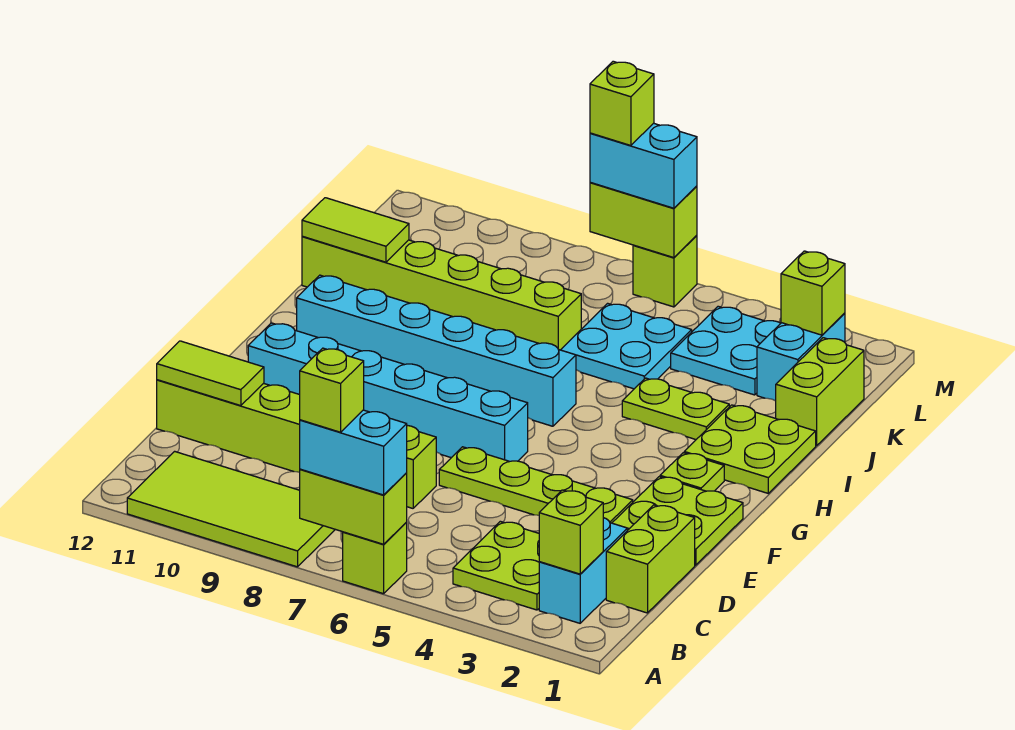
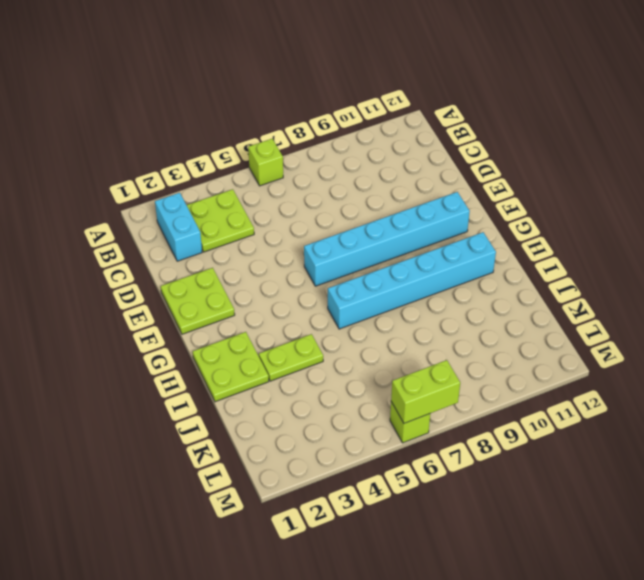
none -> lime tile A8:B11 level 1
none -> lime brick C1:D1 level 1
none -> lime brick D7:D12 level 1

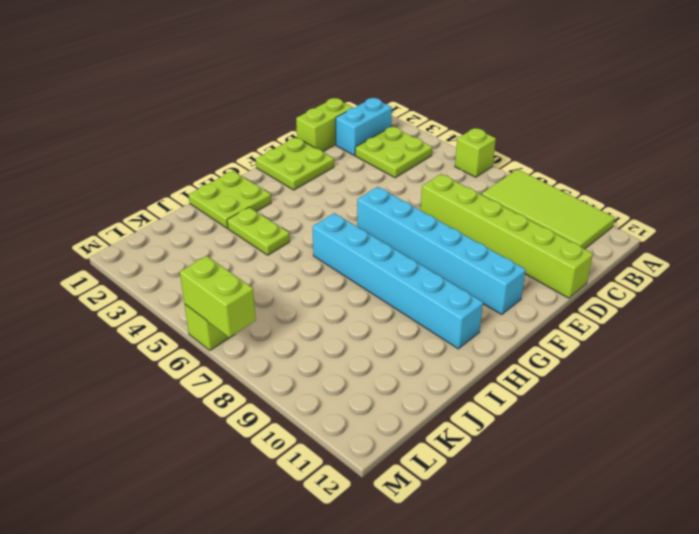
none -> lime plate E3:E6 level 1
none -> lime plate G2 level 1
none -> lime brick J1:K1 level 1

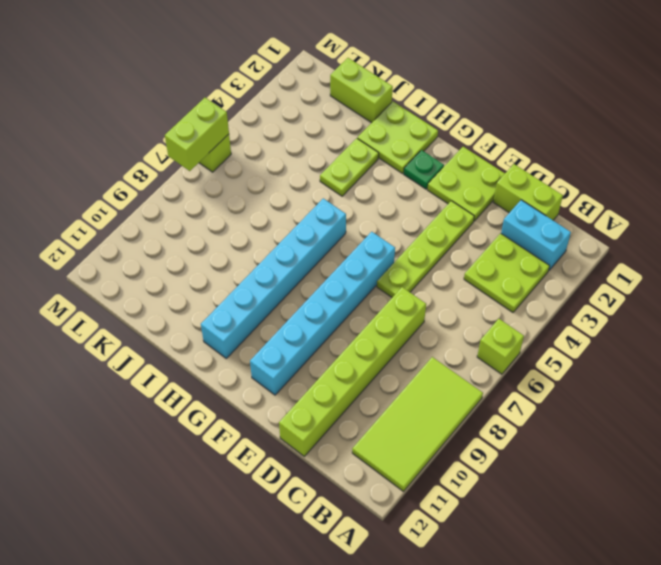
green plate G2 level 1 -> lime plate G2 level 1
none -> cyan plate J5:K6 level 1
none -> lime brick J7:J12 level 1
none -> cyan brick K2:L2 level 1

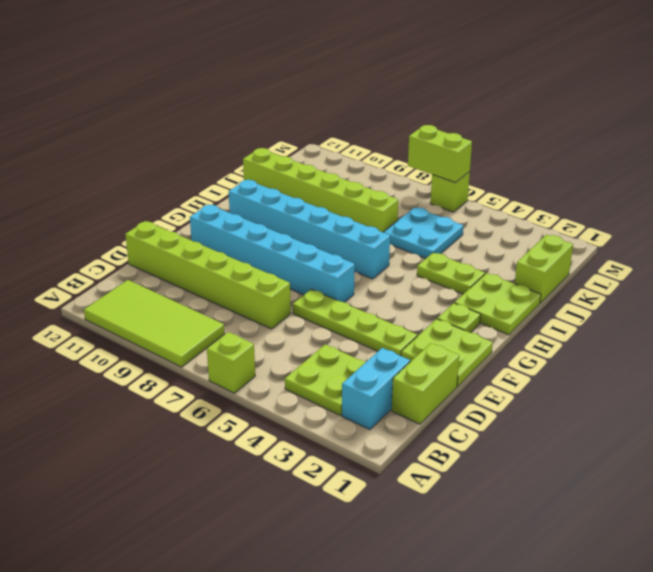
none -> cyan brick K2:L2 level 1
none -> cyan plate K3:L4 level 1
none -> lime brick A6:A7 level 2

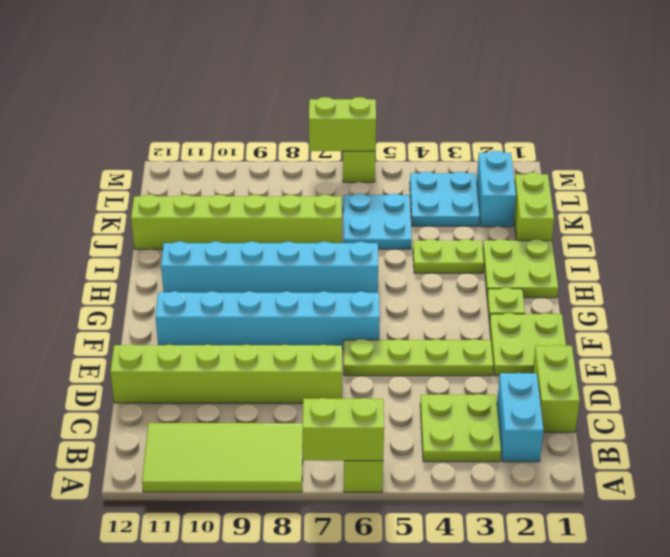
none -> lime brick B2 level 2
none -> lime tile D11:D12 level 2
none -> lime tile J11:J12 level 2

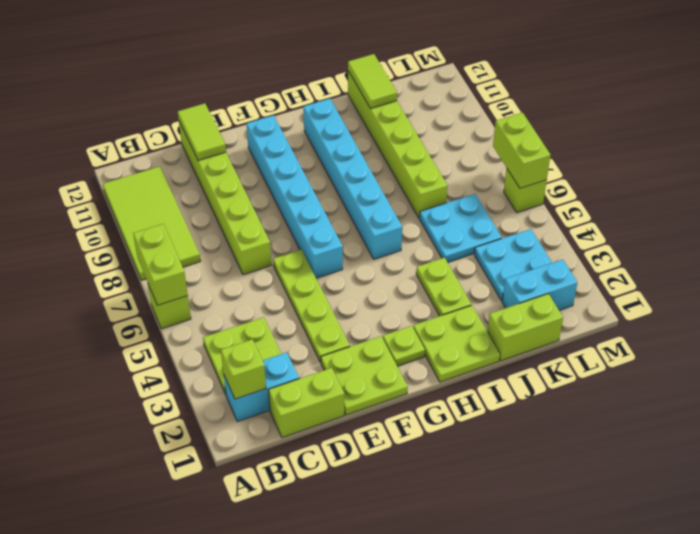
none -> lime brick L2 level 2
none -> cyan brick A6:A7 level 3
none -> cyan brick M6:M7 level 3

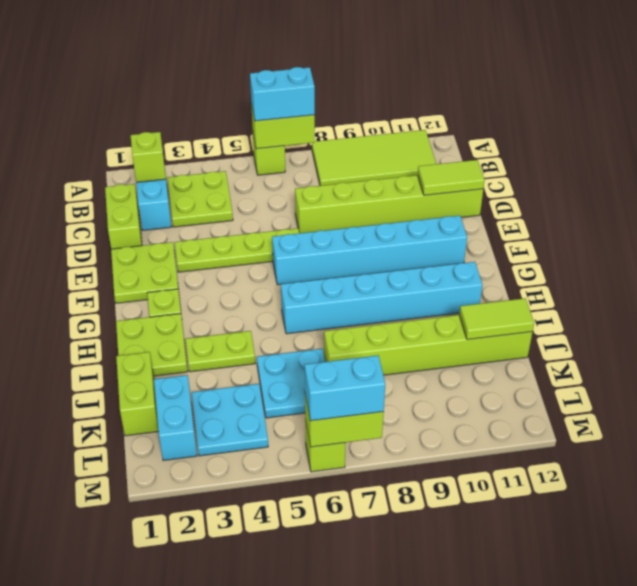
none -> lime brick L2 level 2
none -> lime brick A7 level 4
none -> lime brick M7 level 4

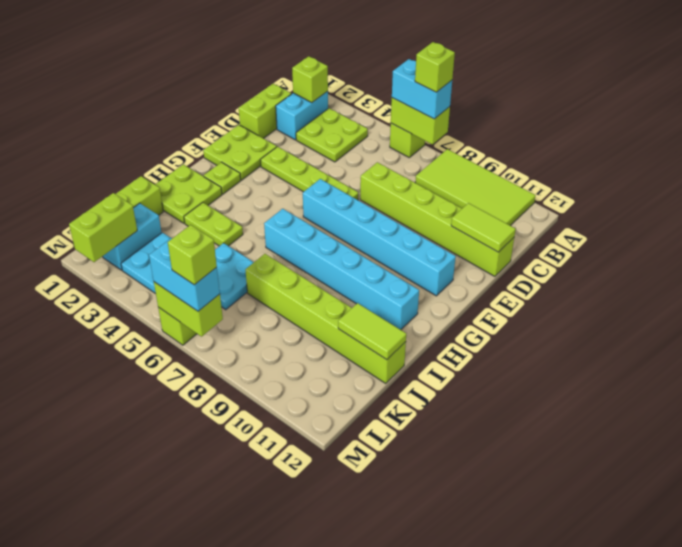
lime brick L2:M2 level 2 -> lime brick L2 level 2

